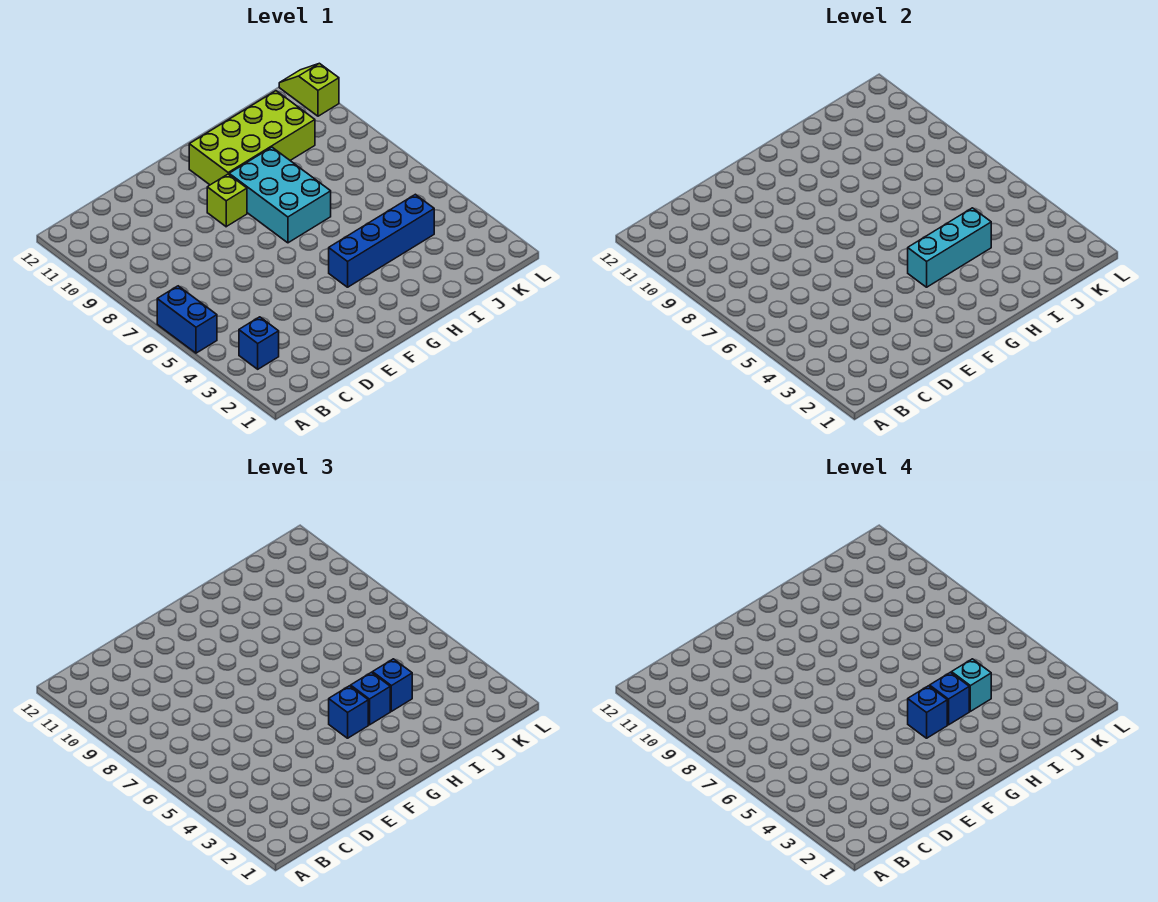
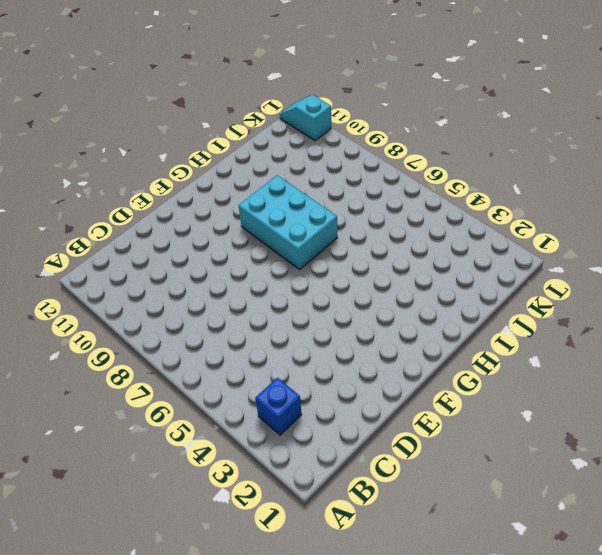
cyan slope L11:L12 level 1 top 11 -> lime slope L11:L12 level 1 top 11
none -> blue brick A5:A6 level 1
none -> lime brick F9 level 1
none -> blue brick G4:J4 level 1

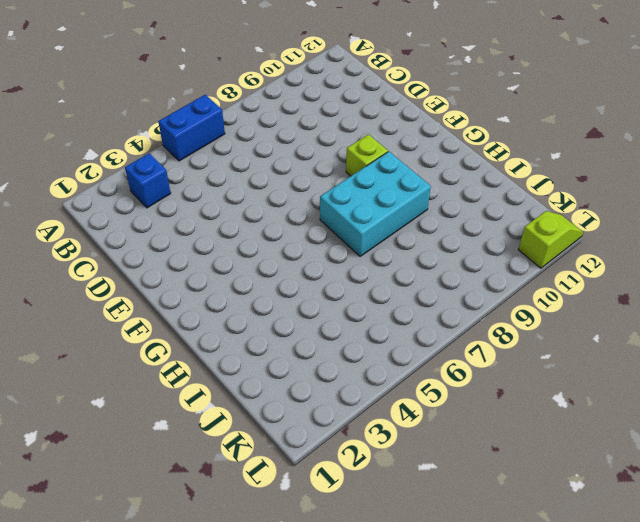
none -> blue brick G4:J4 level 1
none -> lime brick G10:J11 level 1
none -> cyan brick G4:I4 level 2

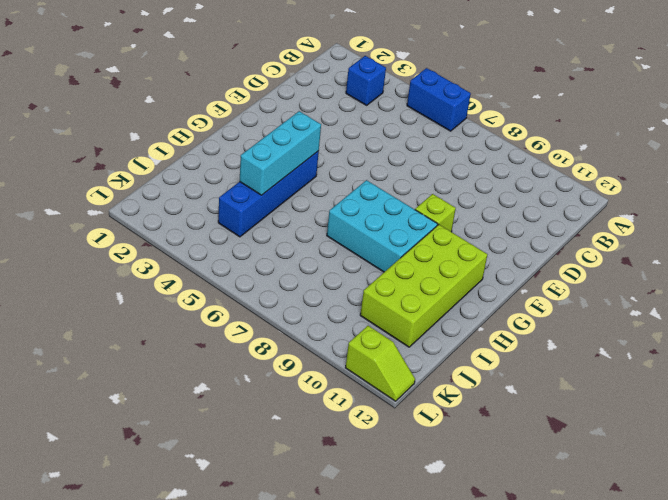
none -> blue brick G4 level 3
none -> blue brick H4 level 3
none -> blue brick I4 level 3

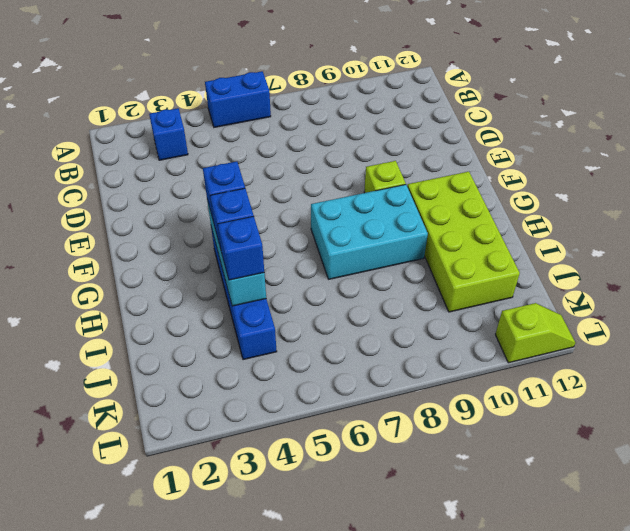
none -> blue brick G4 level 4
none -> blue brick H4 level 4
none -> cyan brick I4 level 4

